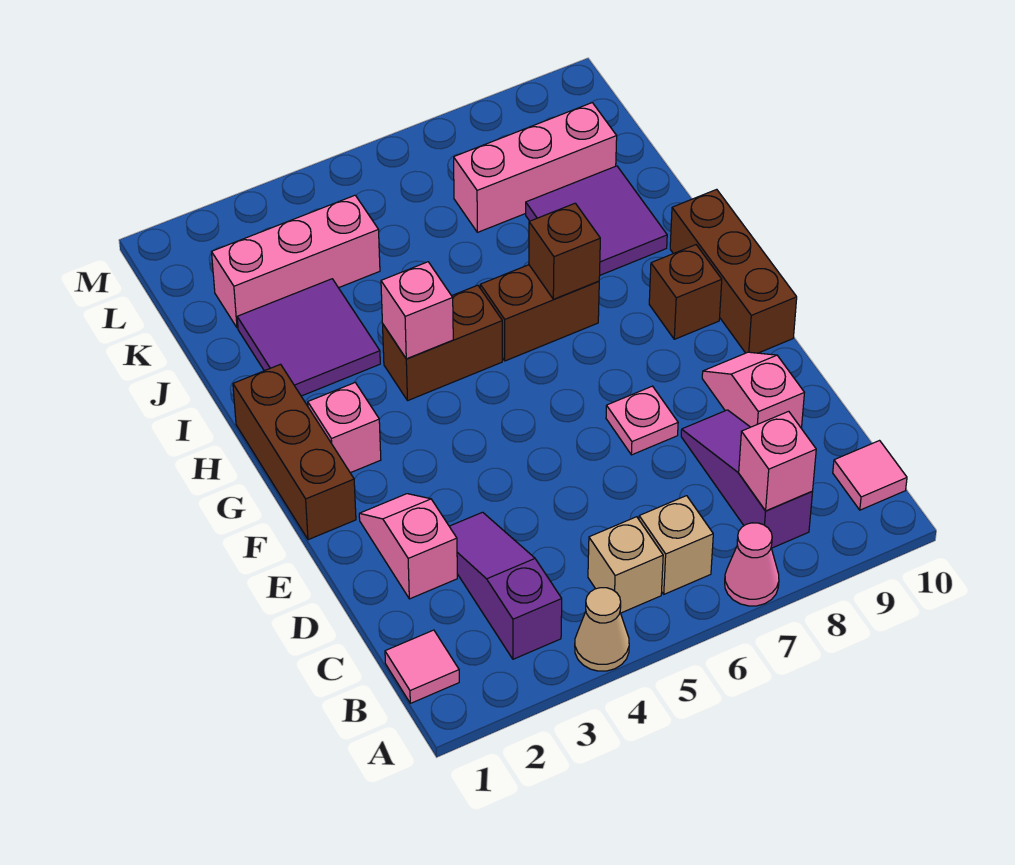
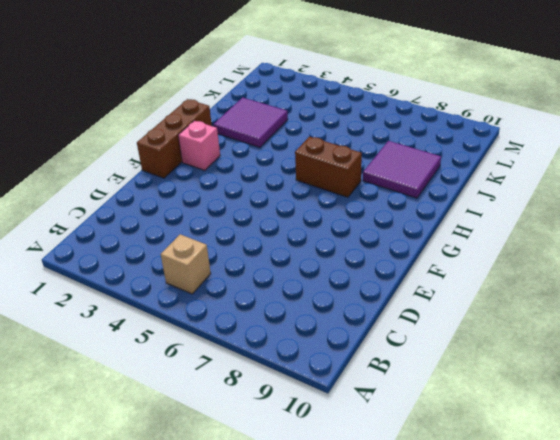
none -> tan cone A4 level 1
none -> pink cone A7 level 1
none -> pink tile B1 level 1

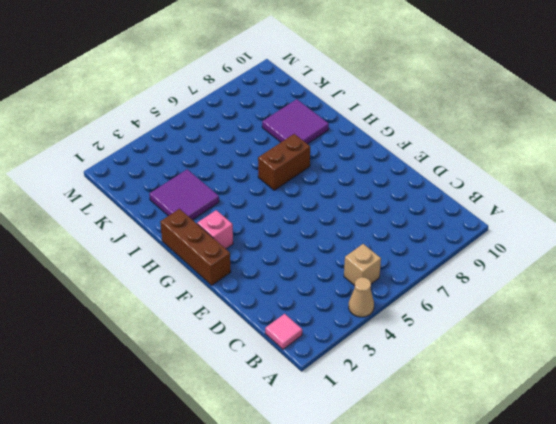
none -> pink cone A7 level 1
none -> purple slope B3:D3 level 1 top B
none -> tan brick B6 level 1

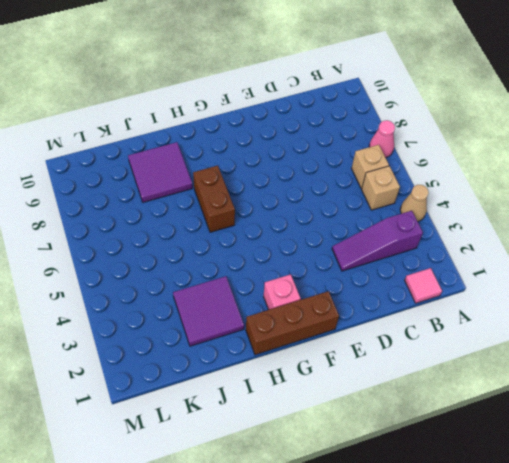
none -> purple slope B8:D8 level 1 top B
none -> pink tile B10 level 1
none -> pink slope D2:E2 level 1 top D

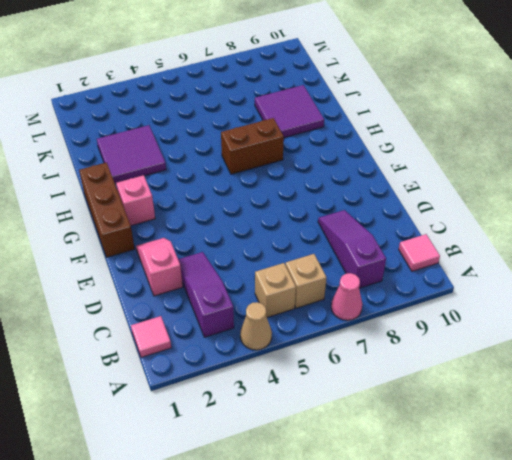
none -> pink slope D9:E9 level 1 top D
none -> pink plate E7 level 1
none -> brown brick F10:H10 level 1

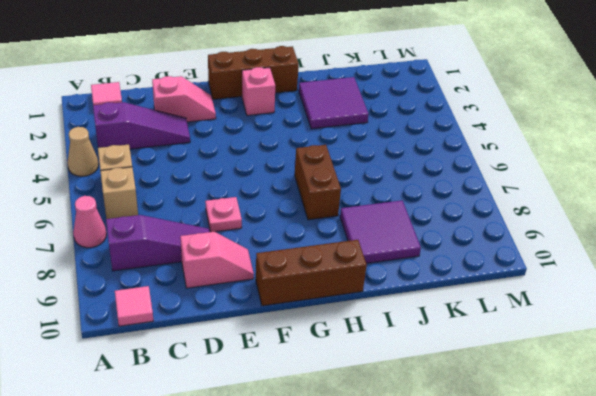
none -> brown brick G9 level 1
none -> brown brick H4:H5 level 1
none -> pink brick K2:K4 level 1

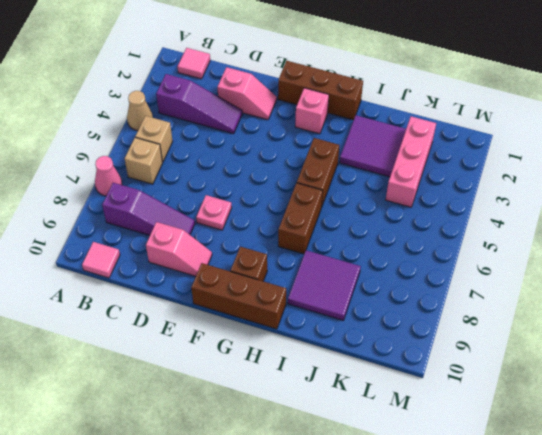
none -> pink brick K7:K9 level 1
none -> pink brick B8 level 2
none -> pink brick H4 level 2

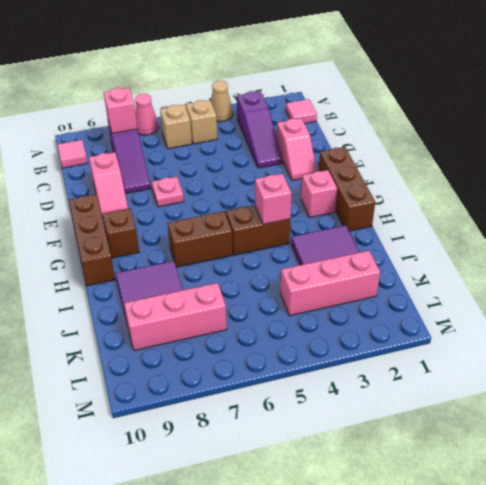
none -> brown brick H7 level 2

